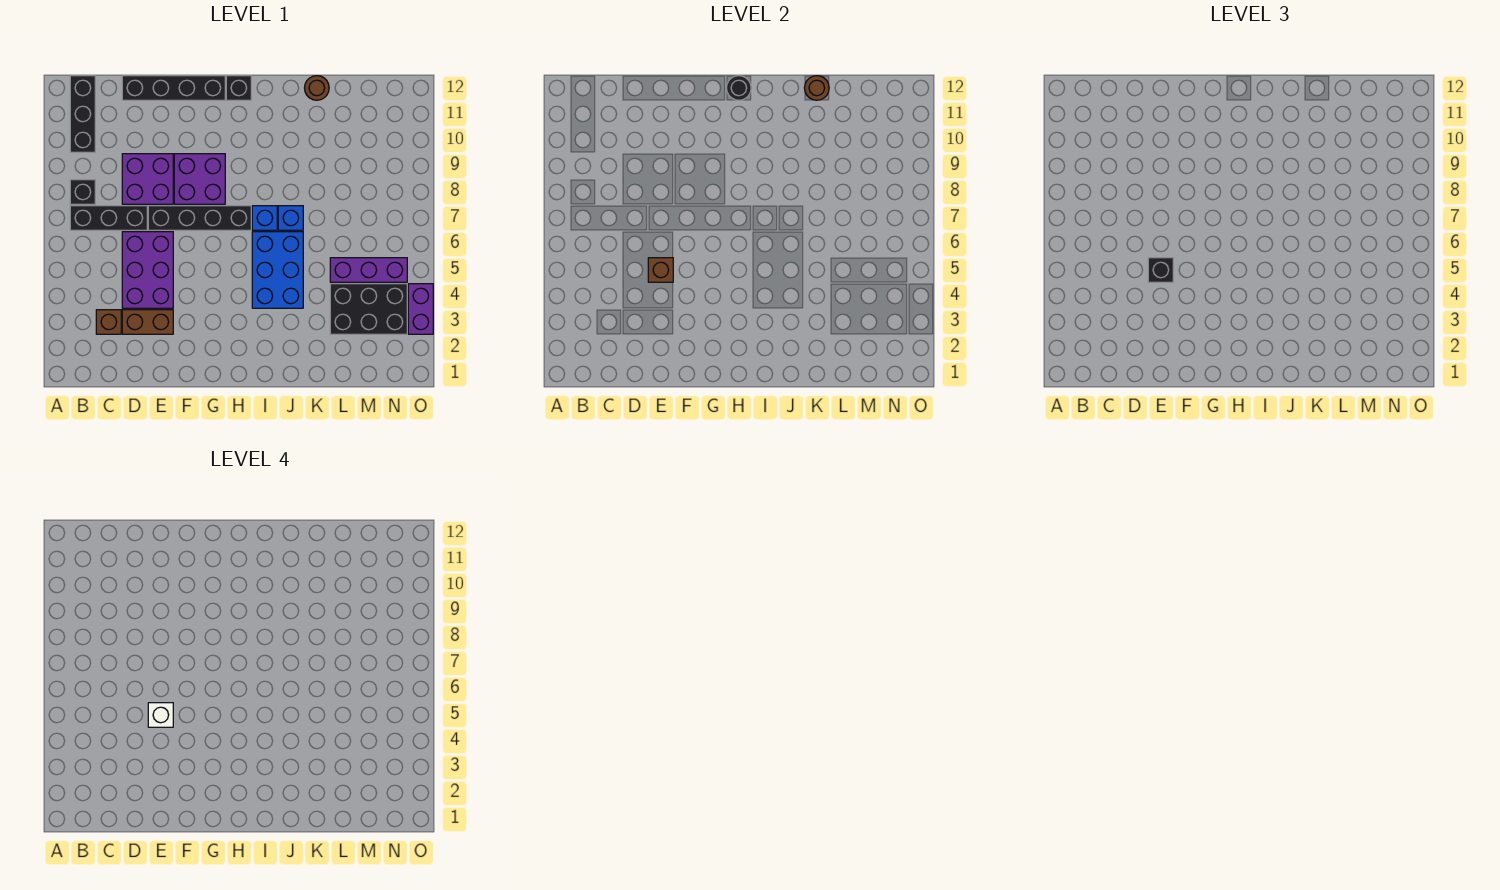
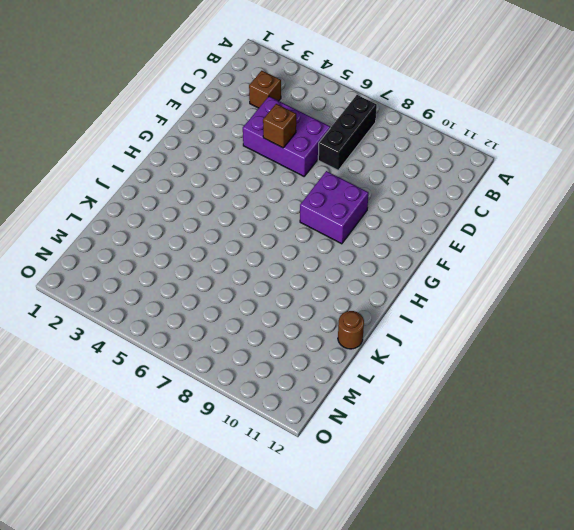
none -> black brick B8 level 1
none -> black brick B10:B12 level 1
none -> brown brick D3:E3 level 1

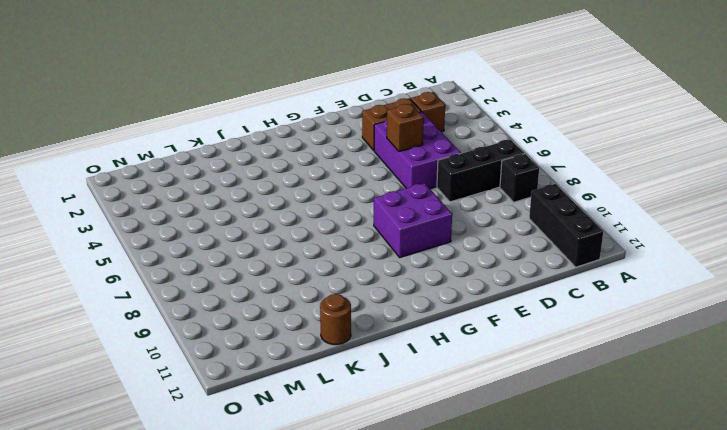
none -> purple brick D8:E9 level 1
none -> black brick D12:G12 level 1
none -> black brick E7:H7 level 1

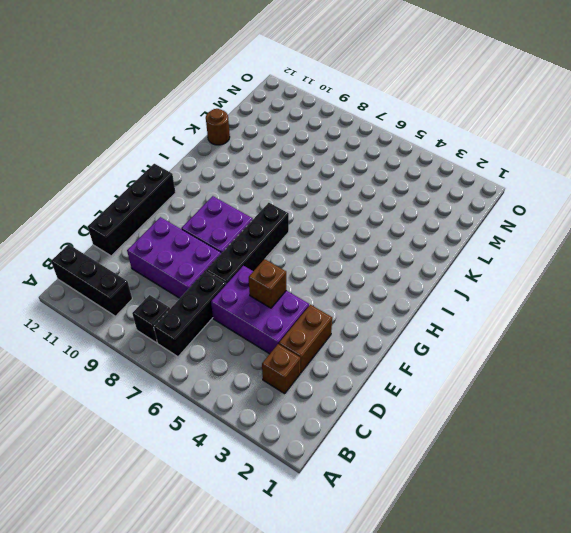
purple brick D8:E10 level 1 -> purple brick D8:E9 level 1
none -> black brick H12 level 1
none -> blue brick I4:J6 level 1
none -> blue brick I7 level 1

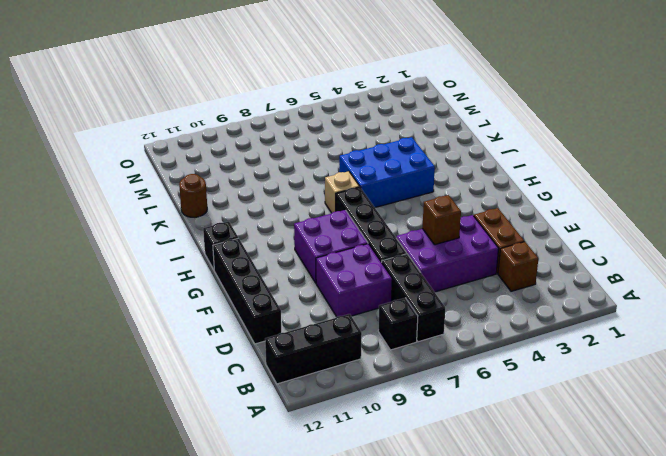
tan brick I7 level 1 -> blue brick I7 level 1
none -> blue brick J7 level 1
none -> black brick L3:N4 level 1
none -> purple brick L5:N5 level 1

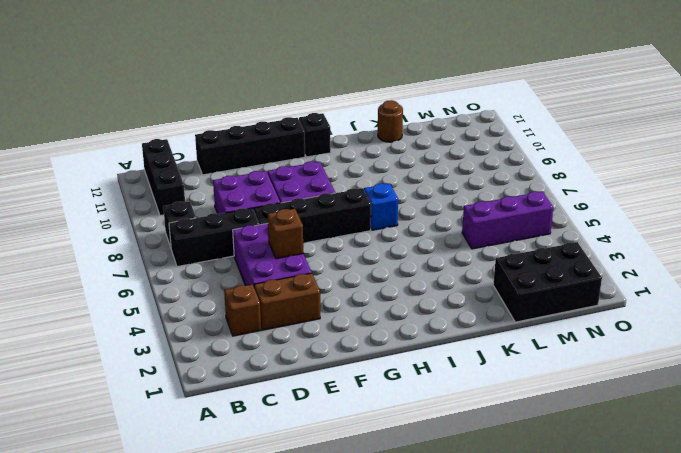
black brick L1:N2 level 1 -> black brick L3:N4 level 1
none -> blue brick I4:J6 level 1
none -> blue brick J7 level 1
none -> purple brick O3:O4 level 1

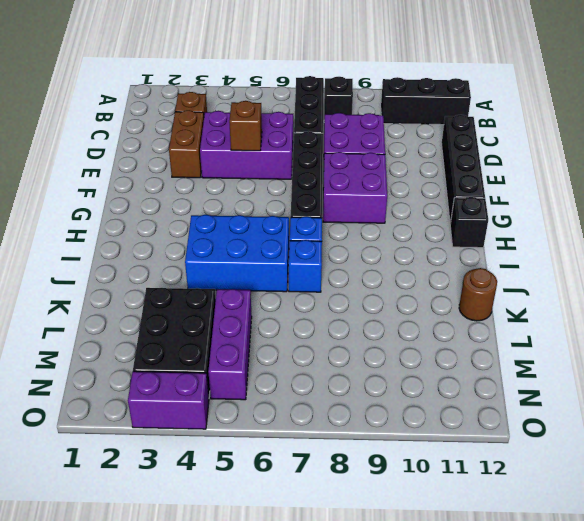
none -> black round brick H12 level 2
none -> brown round brick K12 level 2
none -> black brick E5 level 3

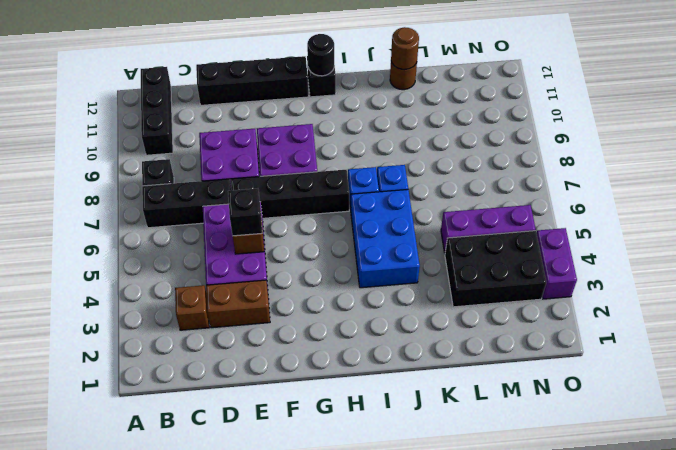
none -> white brick E5 level 4

